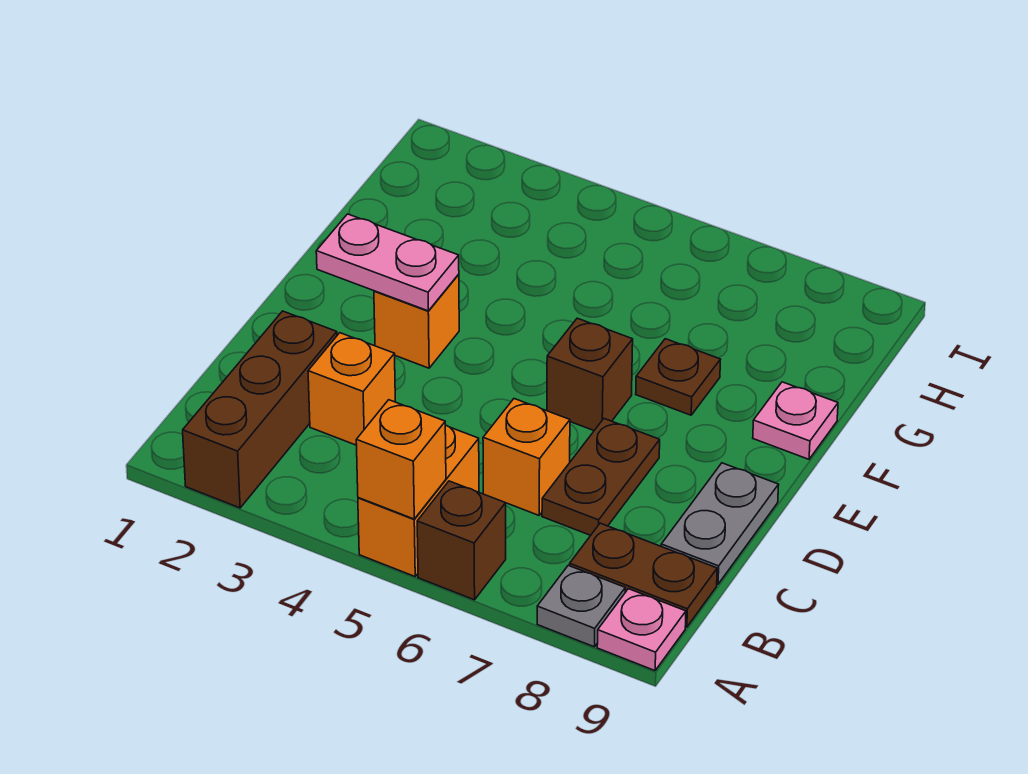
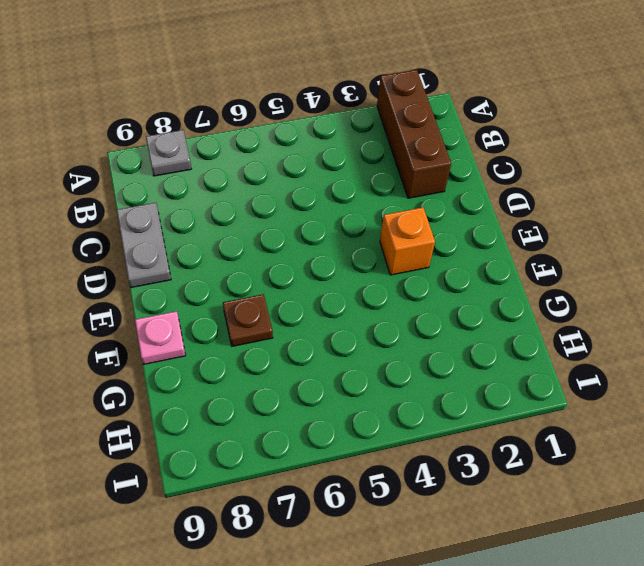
none -> orange brick A5:B5 level 1
none -> brown brick A6 level 1
none -> pink plate A9 level 1

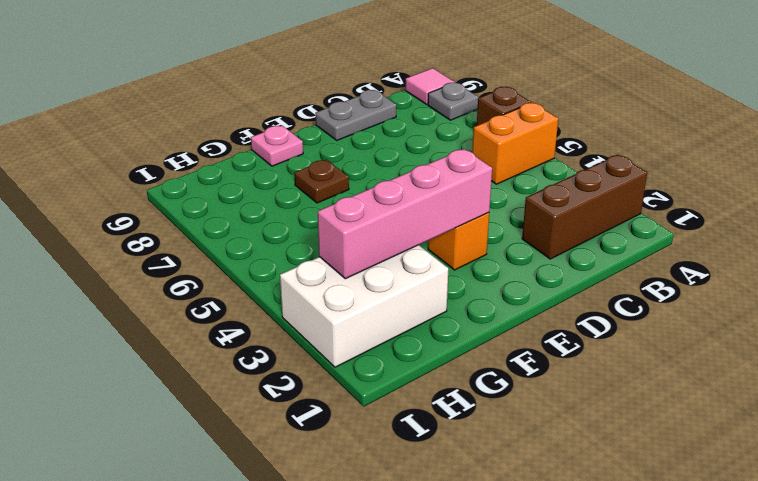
pink tile A9 level 1 -> pink plate A9 level 1
pink brick E3:H3 level 2 -> pink plate E2:E3 level 2
white brick G2:I3 level 1 -> none
none -> brown plate B8:B9 level 1
none -> orange brick C3 level 1
none -> orange brick C6 level 1

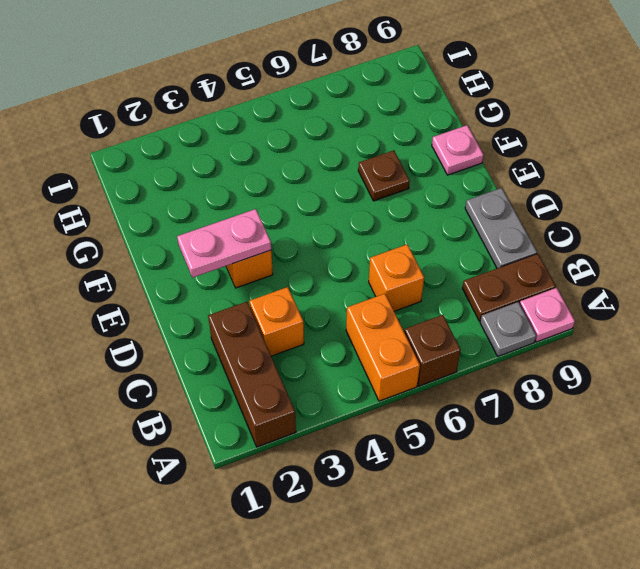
none -> brown plate C7:D7 level 1
none -> brown brick E6 level 1
none -> orange brick A5 level 2

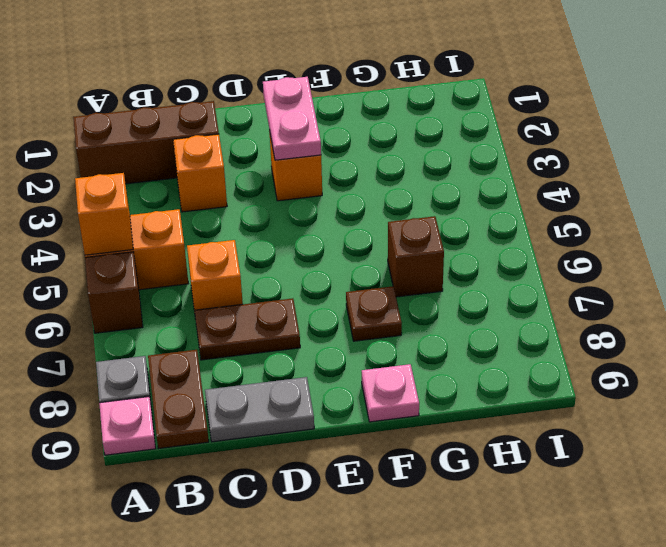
brown brick G6 level 1 -> brown brick E6 level 1

